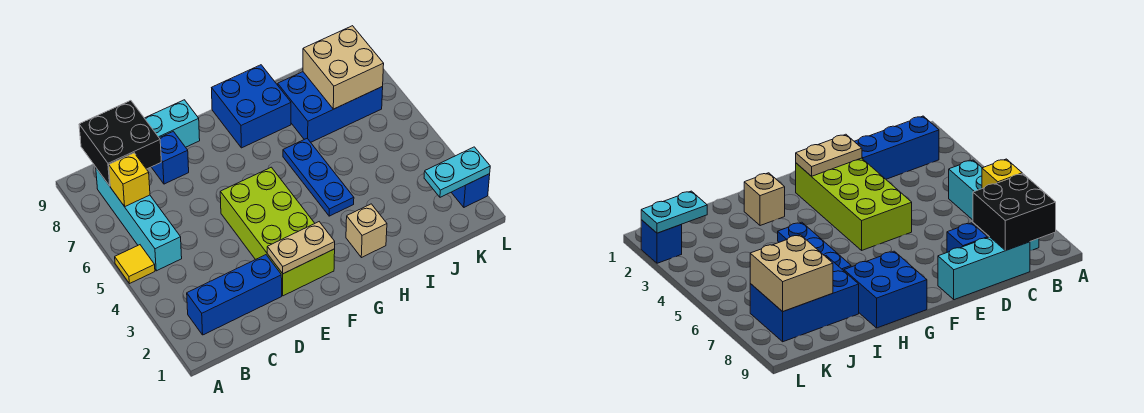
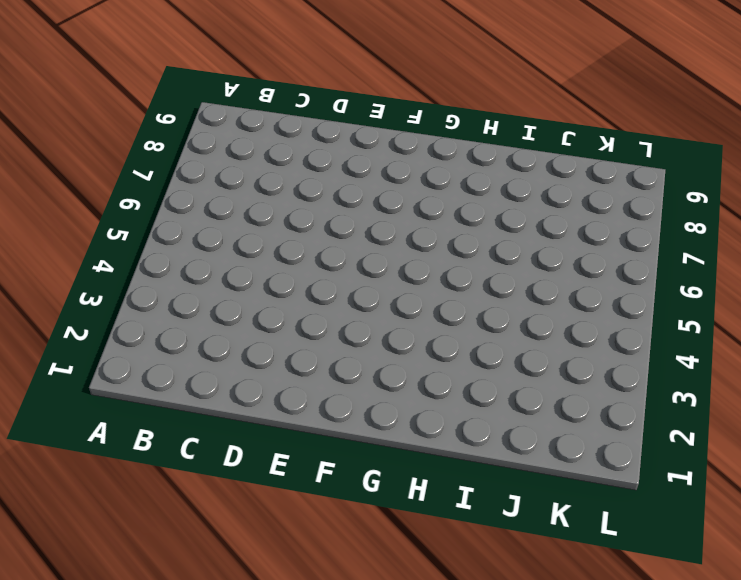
none -> yellow tile A5 level 1
none -> blue brick B2:D2 level 1
none -> cyan brick B5:B8 level 1

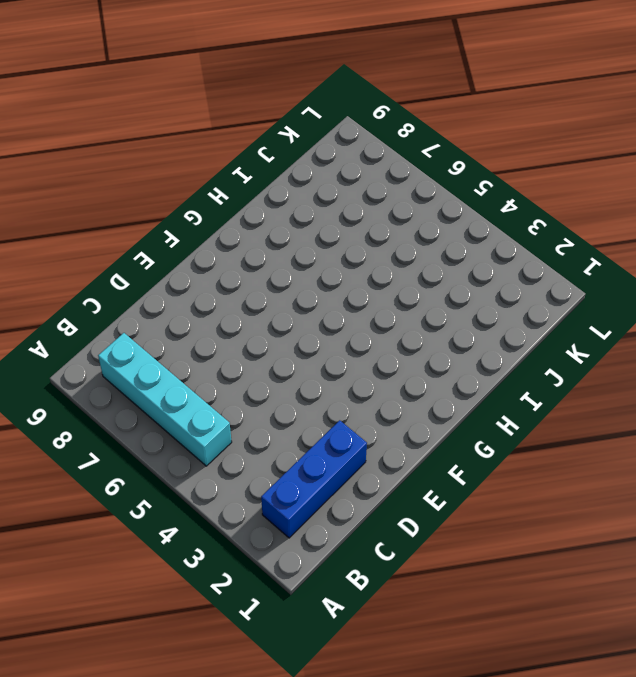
none -> yellow tile A5 level 1
none -> cyan brick C9:E9 level 1
none -> blue brick D8 level 1

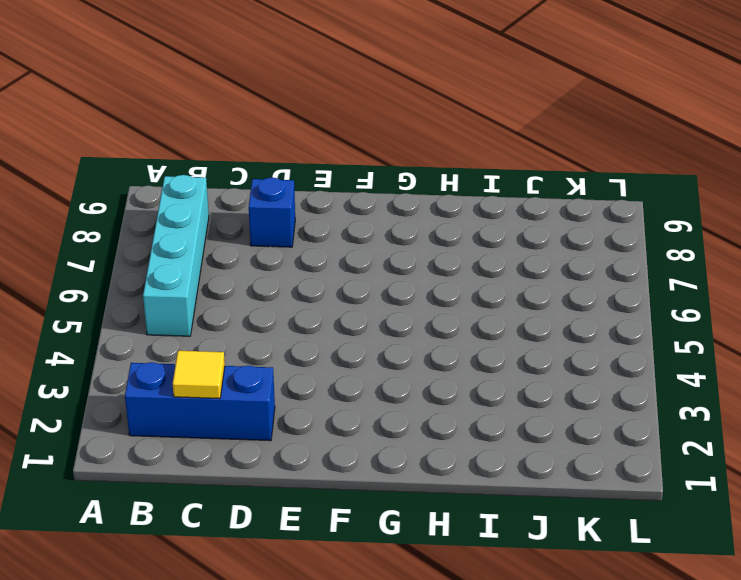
yellow tile C2 level 2 -> yellow tile A5 level 1
none -> cyan brick C9:E9 level 1
none -> lime brick E2:F5 level 1
none -> blue brick G8:H9 level 1

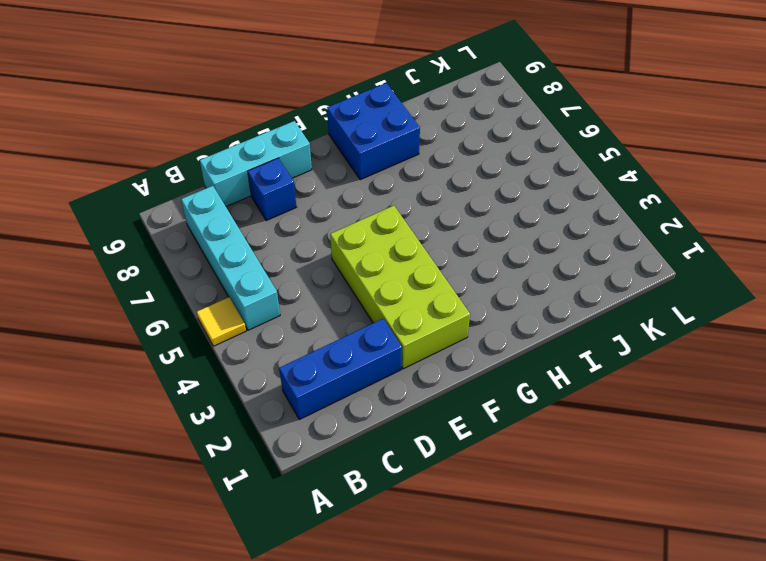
none -> tan brick H2 level 1
none -> blue plate H4:H6 level 1
none -> blue brick I7:K8 level 1

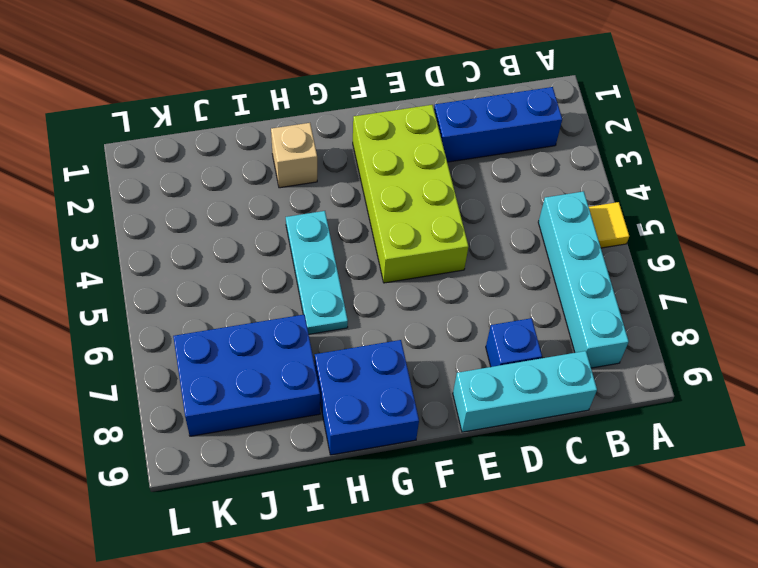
cyan plate H4:H6 level 1 -> blue plate H4:H6 level 1
none -> blue brick L2 level 1
none -> yellow brick B7 level 2
none -> black brick B8:C9 level 2

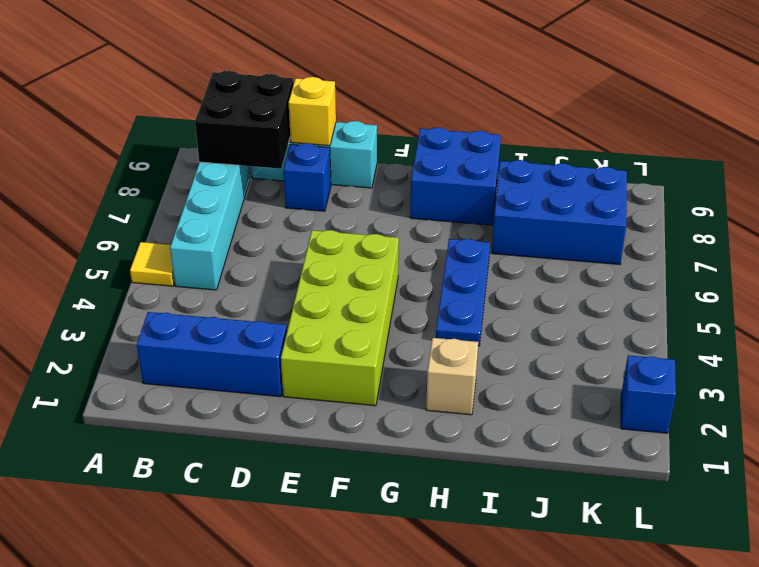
yellow brick D9 level 2 -> yellow brick B7 level 2
none -> tan plate E2:F2 level 2
none -> tan brick J7:K8 level 2
none -> cyan plate K2:L2 level 2

